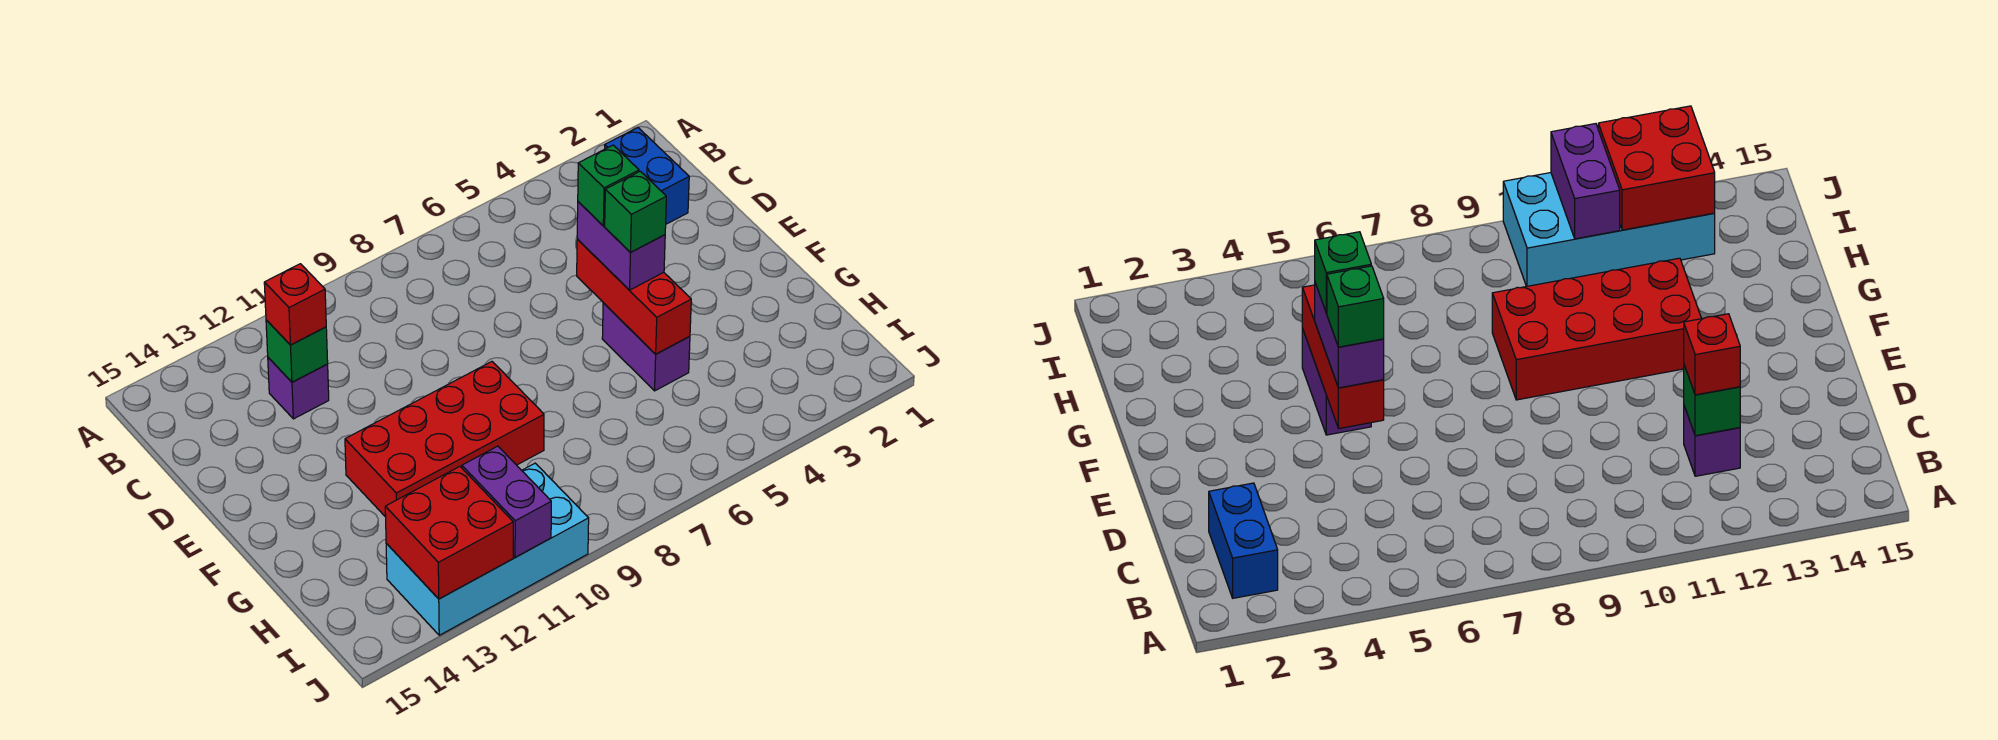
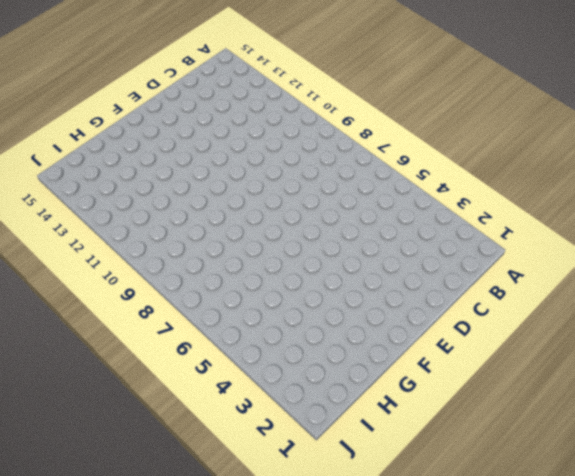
none -> blue brick B2:C2 level 1
none -> purple brick C12 level 1
none -> purple brick F5:G5 level 1

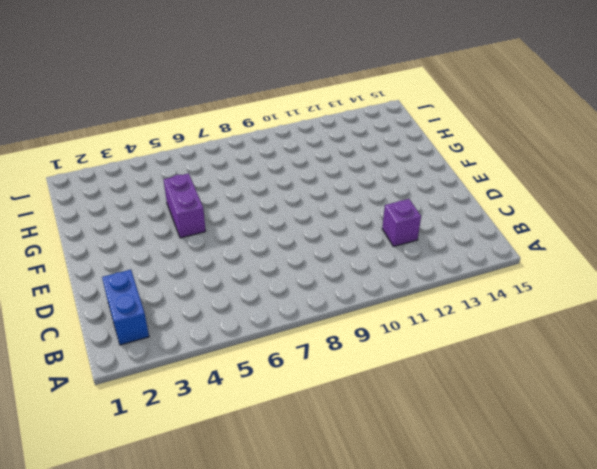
none -> red brick F9:G12 level 1
none -> cyan brick I10:J13 level 1
none -> green brick C12 level 2

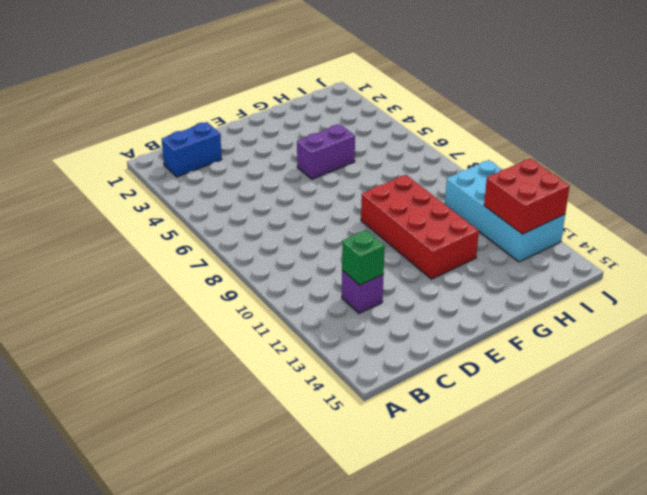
none -> red brick E5:G5 level 2
none -> purple brick I11:J11 level 2
none -> red brick C12 level 3

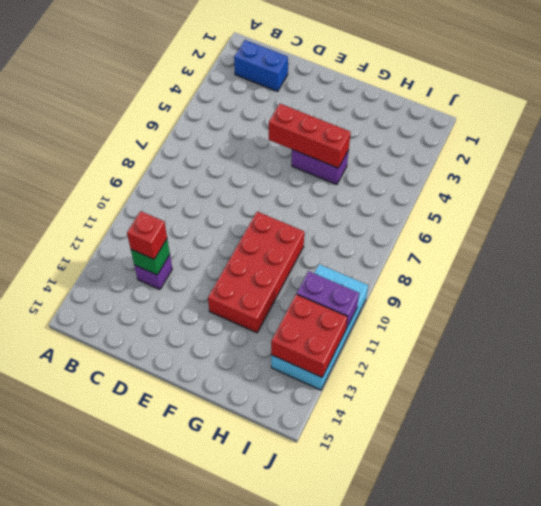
none -> purple brick E5:F5 level 3
none -> green brick E5 level 4
none -> green brick F5 level 4

